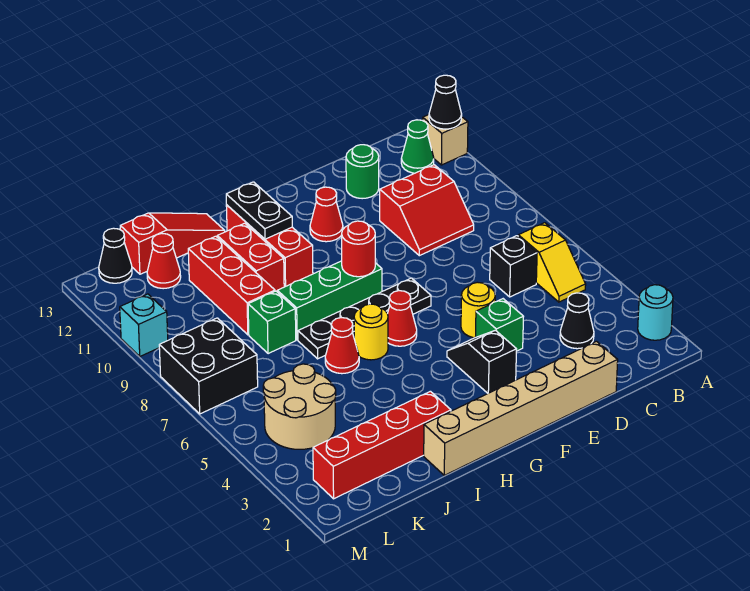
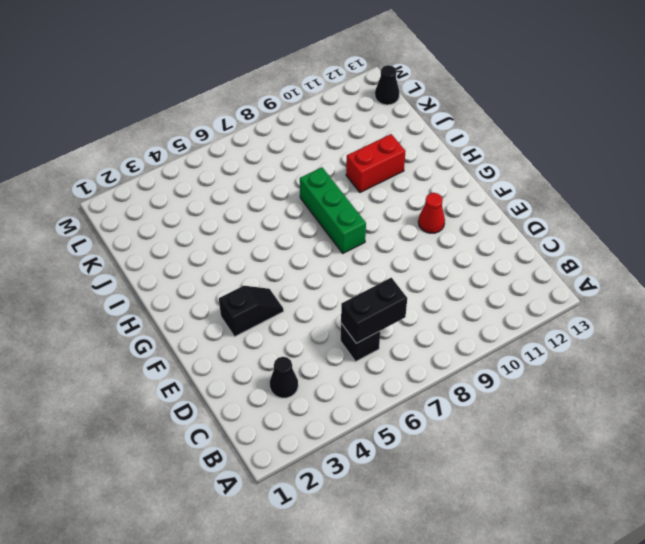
black brick C6:C7 level 2 -> none
none -> cyan round brick A2 level 1
none -> tan brick A12 level 1
none -> yellow slope B5:B6 level 1 top 6
none -> green cone B12 level 1

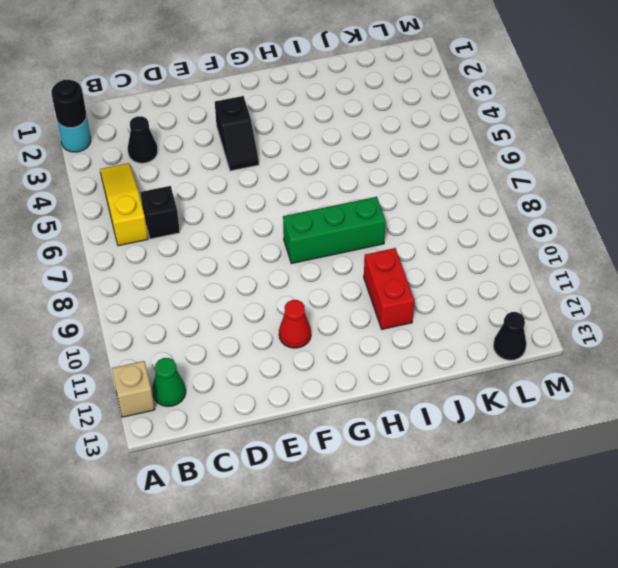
black round brick A2 level 2 -> none
yellow slope B4:B6 level 1 top 6 -> yellow slope B5:B6 level 1 top 6
none -> red slope C9:D10 level 1 top 10
none -> tan brick D1:I1 level 1
none -> green round brick D12 level 1
none -> green brick E4 level 1

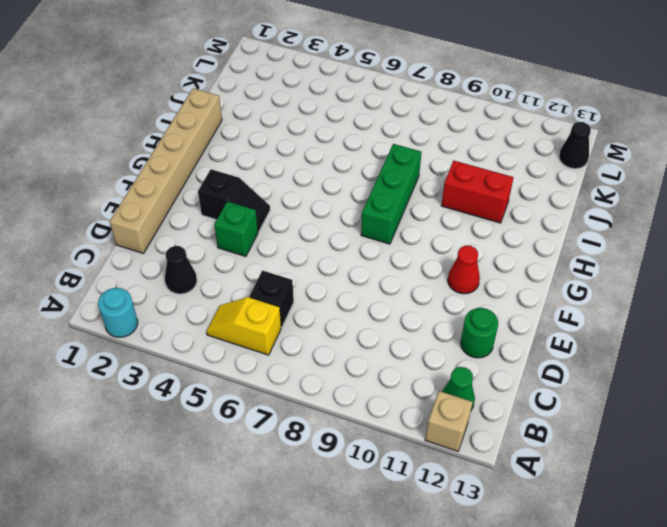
none -> red slope C9:D10 level 1 top 10
none -> yellow round brick E5 level 1
none -> black plate F7:I7 level 1
none -> red cone G6 level 1

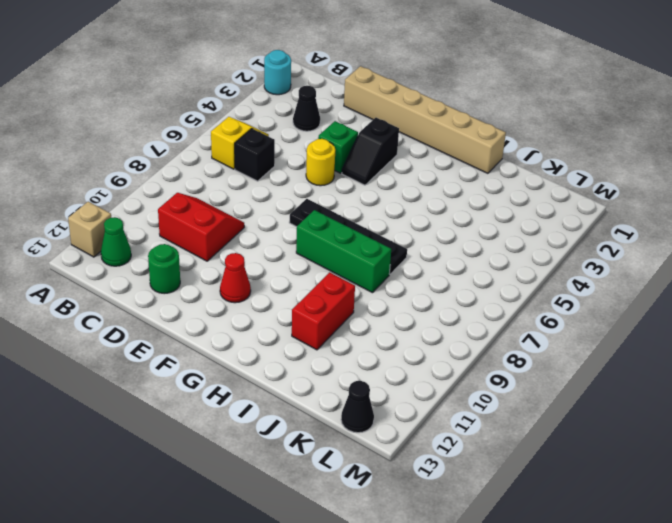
none -> red cone G6 level 1
none -> yellow round brick H6 level 1
none -> red brick H10:H12 level 1
none -> red brick I2:L2 level 1

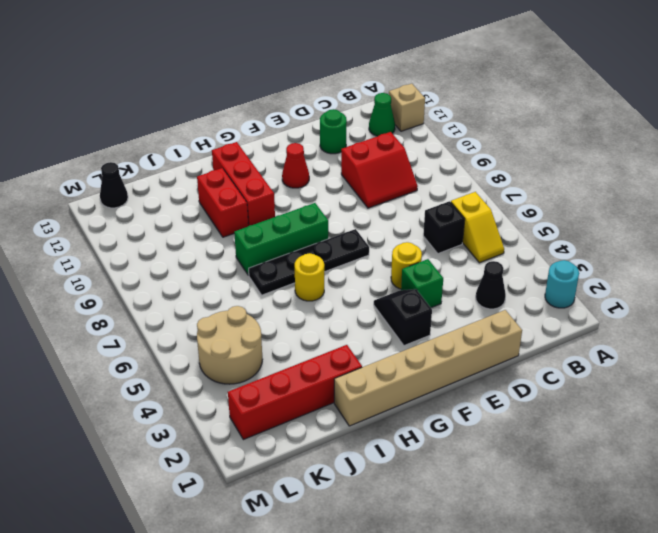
none -> red cone G6 level 1
none -> red cone I6 level 1
none -> red slope I13:K13 level 1 top K
none -> green brick J8 level 1

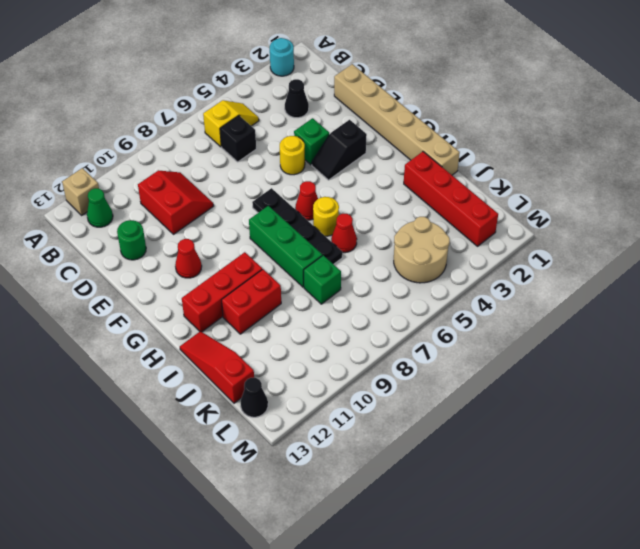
none -> red brick J9:J11 level 1
none -> red cone K12 level 1
none -> black brick L7:M8 level 1
none -> cyan brick M10 level 1

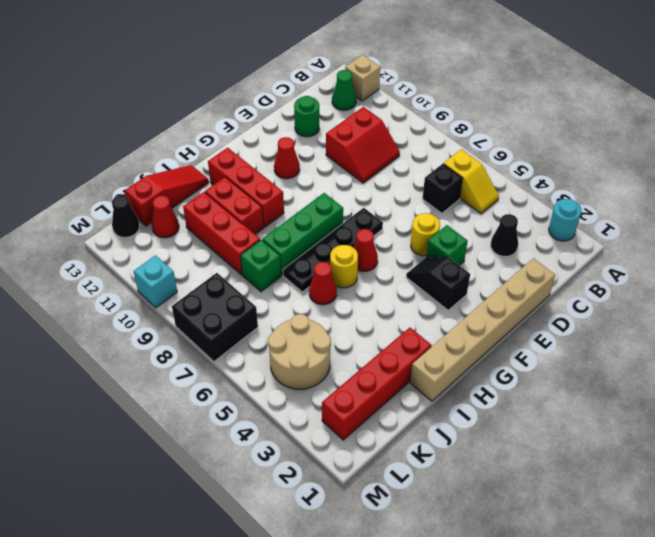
none -> black cone A12 level 2
none -> red round brick G8 level 2
none -> black plate H11:H12 level 2

